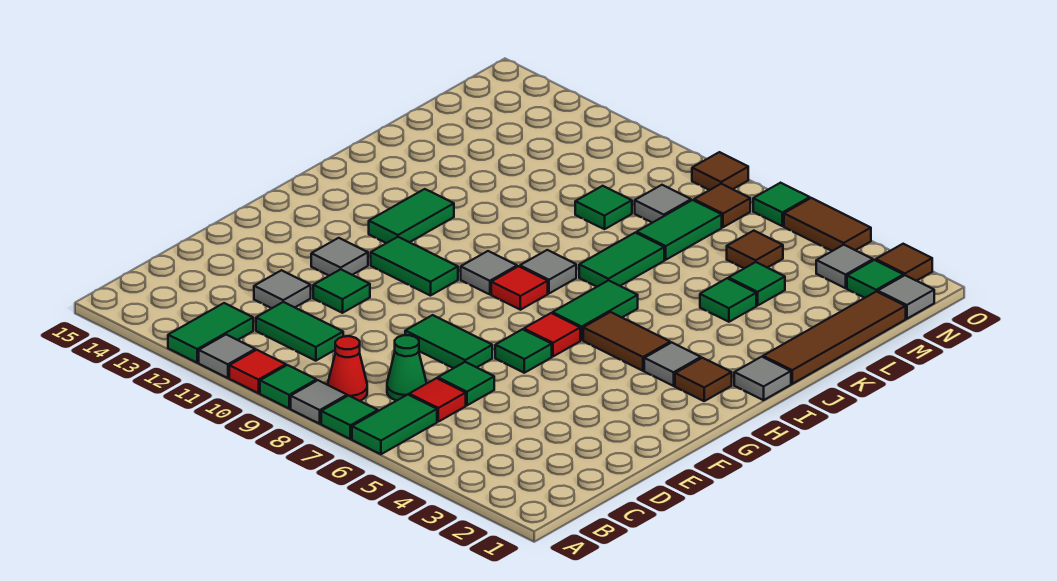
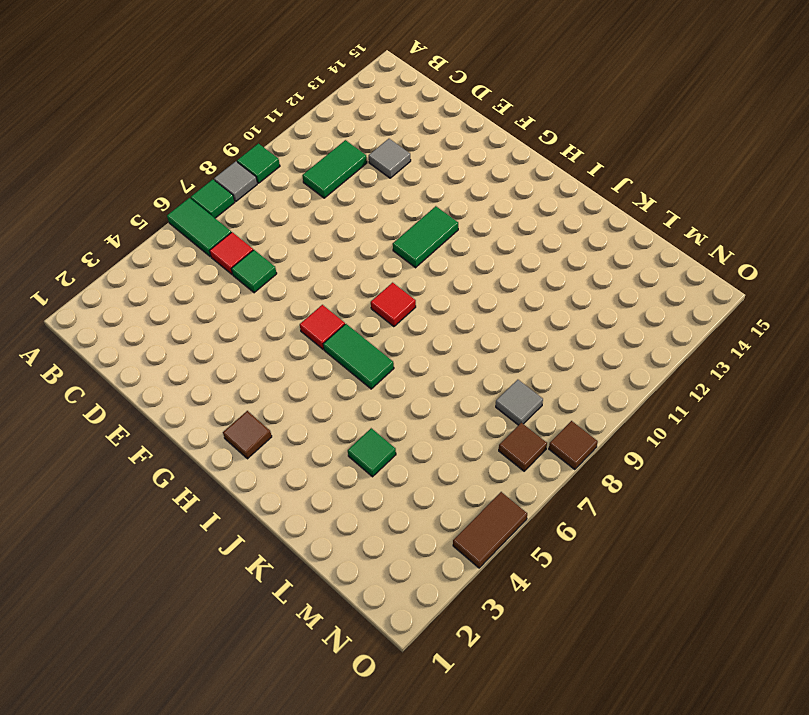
none -> red tile A10 level 1
none -> grey tile A11 level 1
none -> green tile A12:B12 level 1
none -> red cone B8 level 1

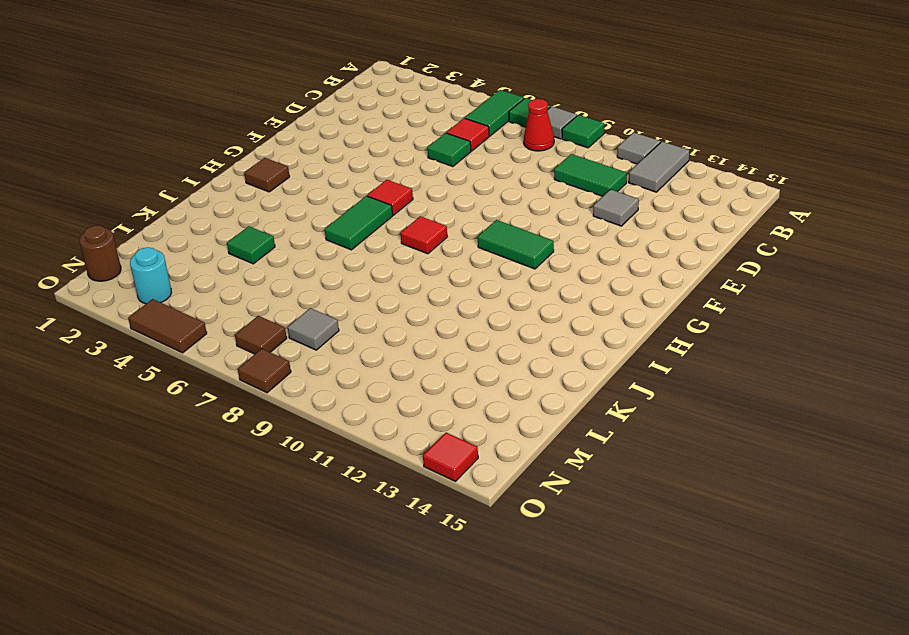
grey tile A12:B12 level 1 -> green tile A12:B12 level 1
brown round brick N1 level 1 -> grey tile N1 level 1
cyan round brick N3 level 1 -> grey tile N3 level 1
red tile O14 level 1 -> red tile A10 level 1
none -> green cone C7 level 1
none -> green tile E7:E8 level 1
none -> green tile E11 level 1
none -> green tile F6 level 1

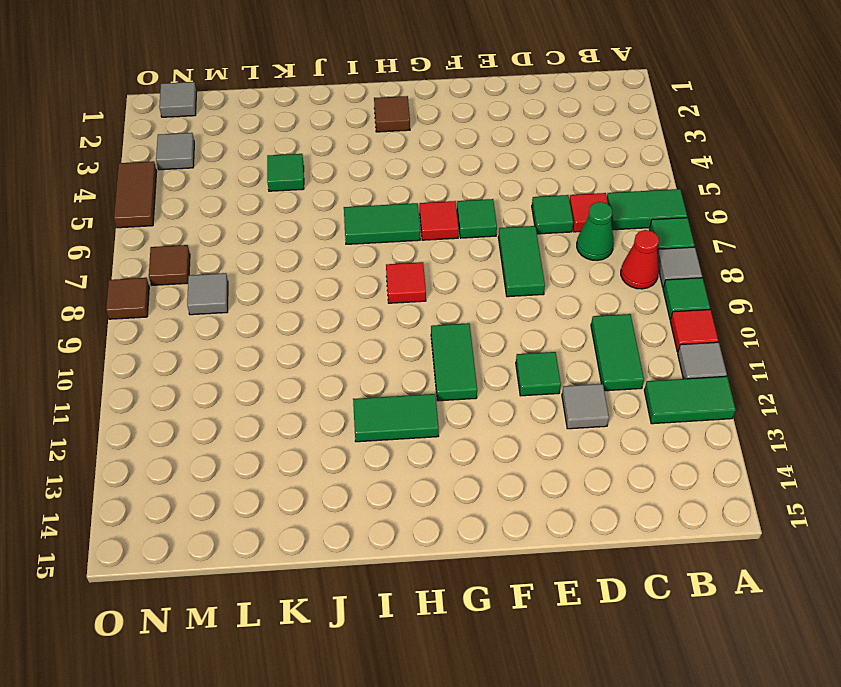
none -> grey tile F12 level 1
none -> grey tile H3 level 1
none -> brown tile H4:H5 level 1
none -> grey tile H9 level 1

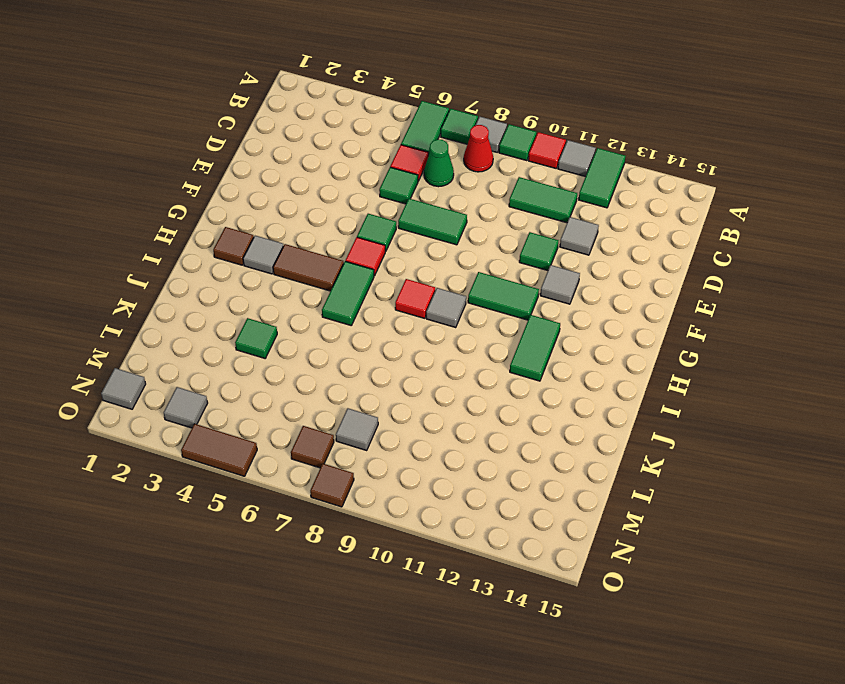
none -> grey tile I1 level 1
none -> grey tile I8 level 1
none -> brown tile J1:M1 level 1
none -> green tile J7:K7 level 1

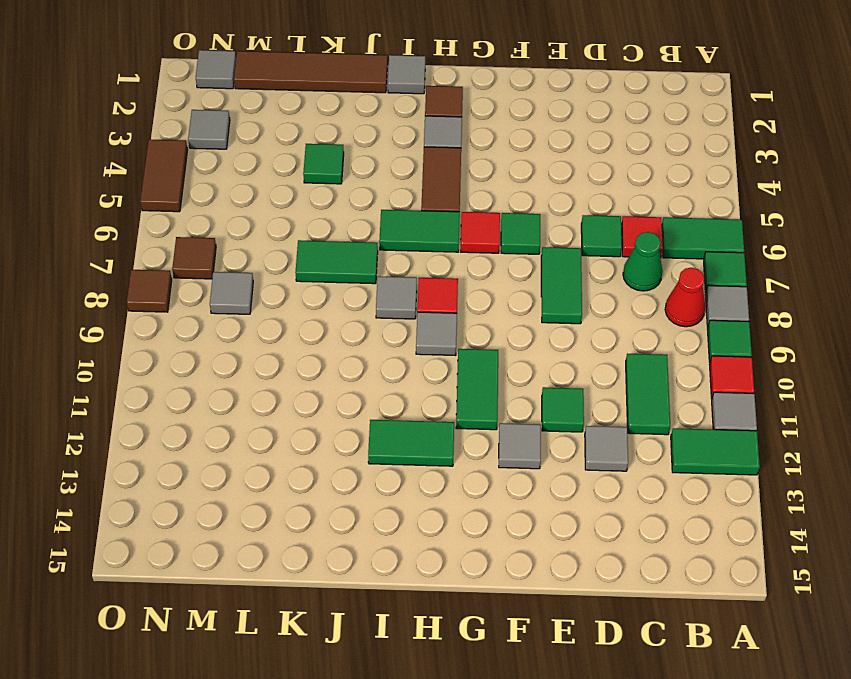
none -> green tile L4 level 1
none -> green tile L7:M7 level 1
none -> green tile L9 level 1
none -> brown tile M5 level 1

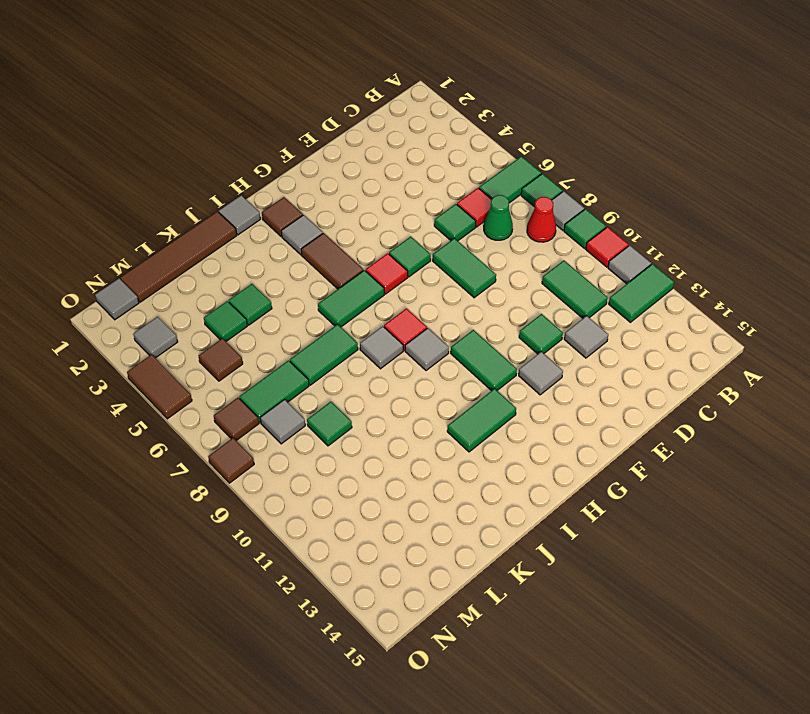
none -> green tile N2 level 1
none -> brown tile O2 level 1
none -> green tile O6 level 1

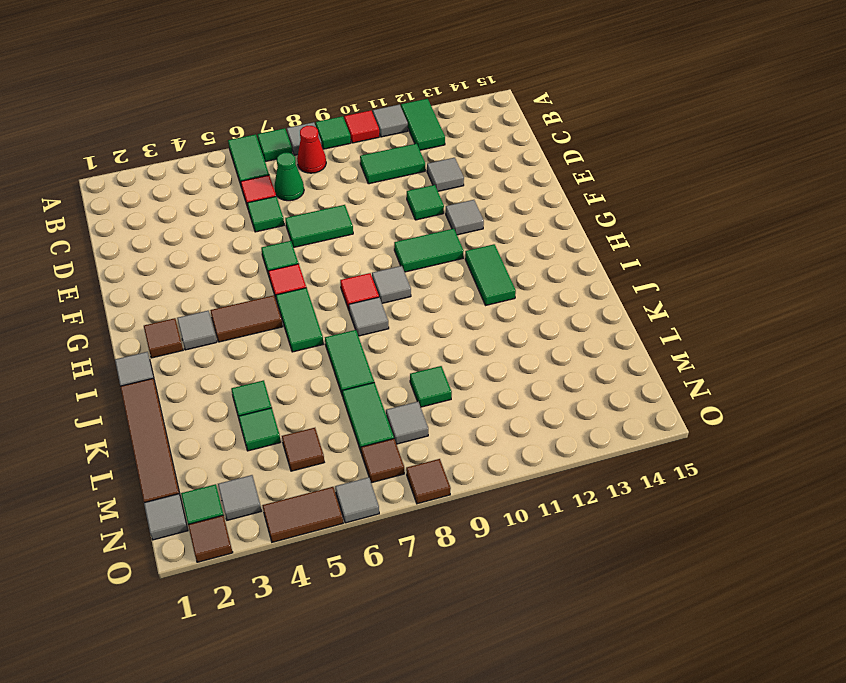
grey tile O6 level 1 -> green tile O6 level 1

